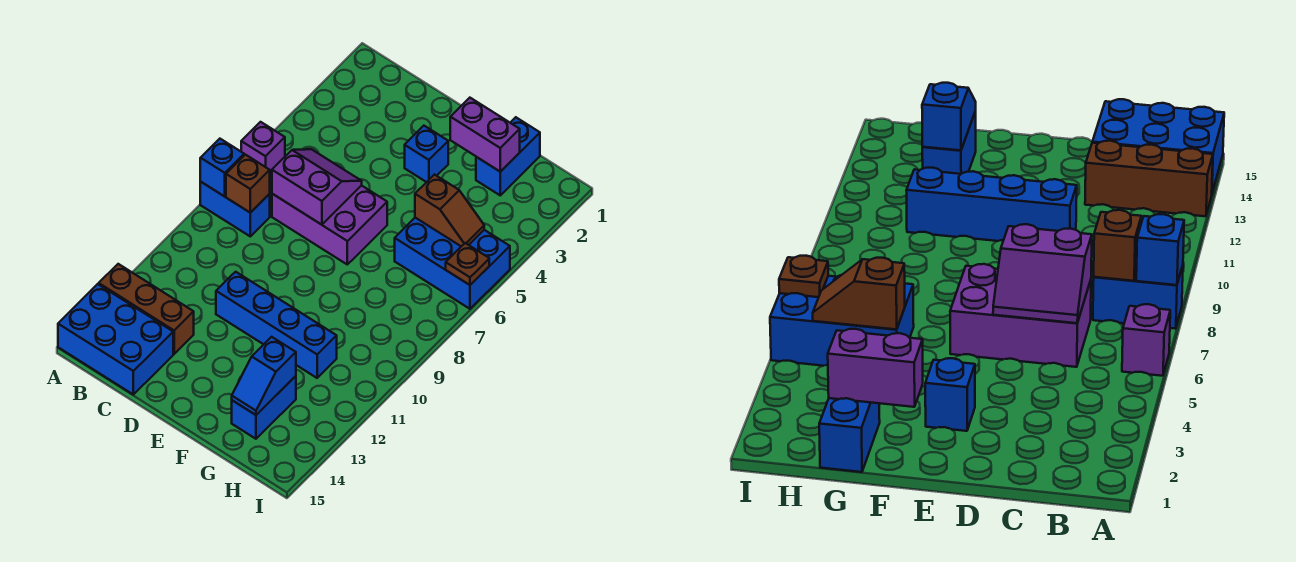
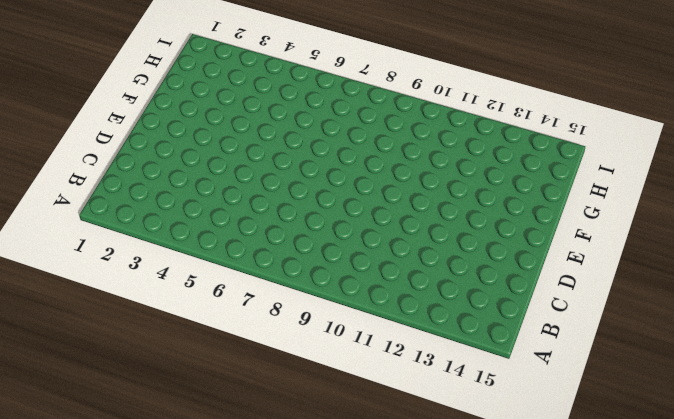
none -> purple brick A6 level 1
none -> blue brick A8:B8 level 1
none -> brown brick A13:C13 level 1

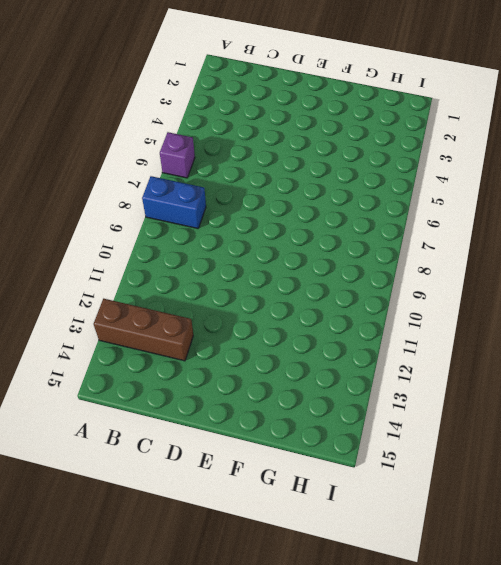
none -> blue brick A14:C15 level 1
none -> purple brick C6:E7 level 1
none -> blue brick D11:G11 level 1

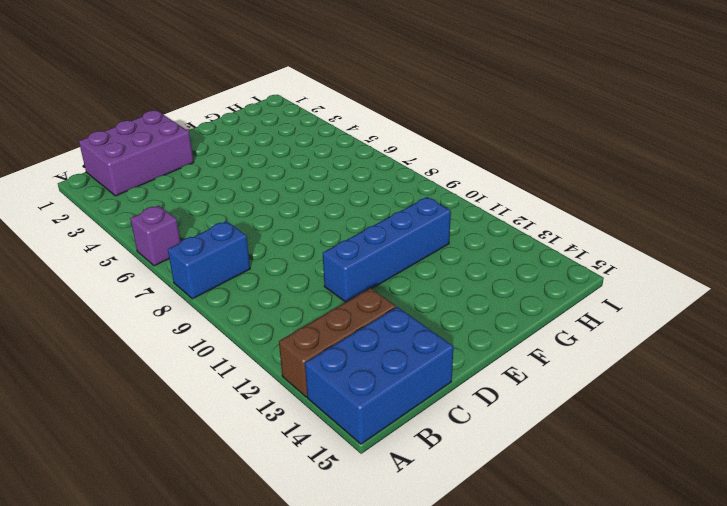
purple brick B1:D2 level 1 -> purple brick C6:E7 level 1
none -> blue brick E3 level 1
none -> blue brick G1:G2 level 1
none -> blue brick G5:I6 level 1

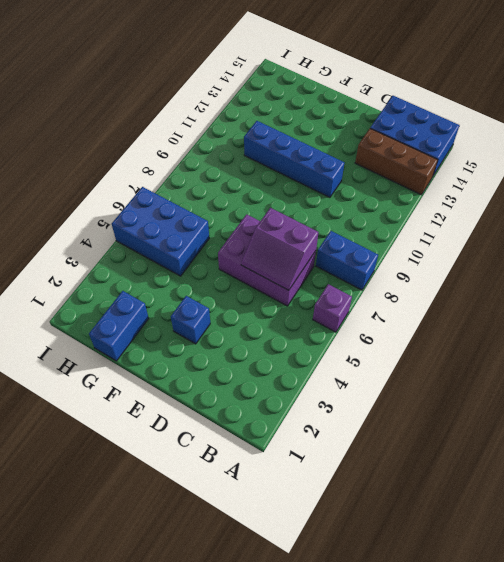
none -> blue brick G13:G14 level 1
none -> blue brick A8 level 2
none -> brown brick B8 level 2

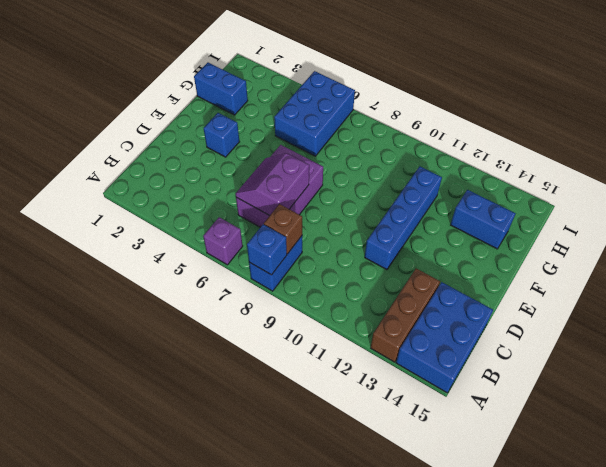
none -> purple brick F2:G2 level 2
none -> brown slope G5:H5 level 2 top G
none -> blue slope G13:G14 level 2 top 13

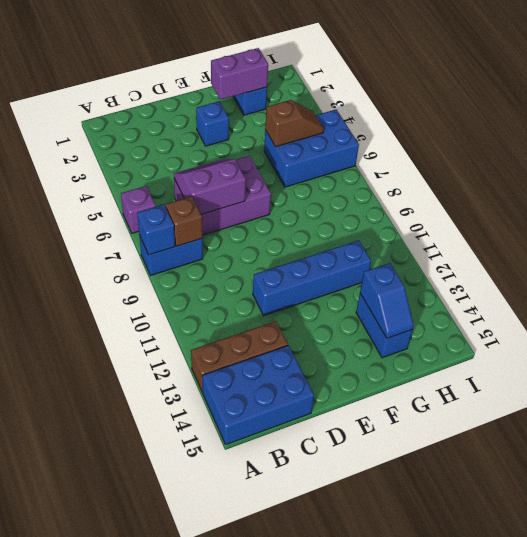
none -> brown plate I6 level 2

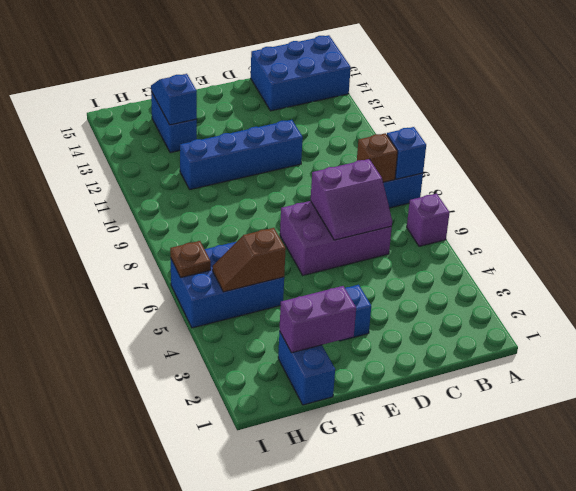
none -> brown brick A13:C13 level 1

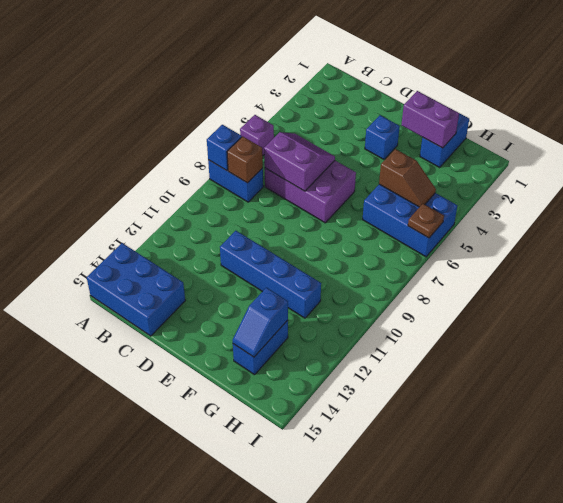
none -> brown brick A13:C13 level 1

